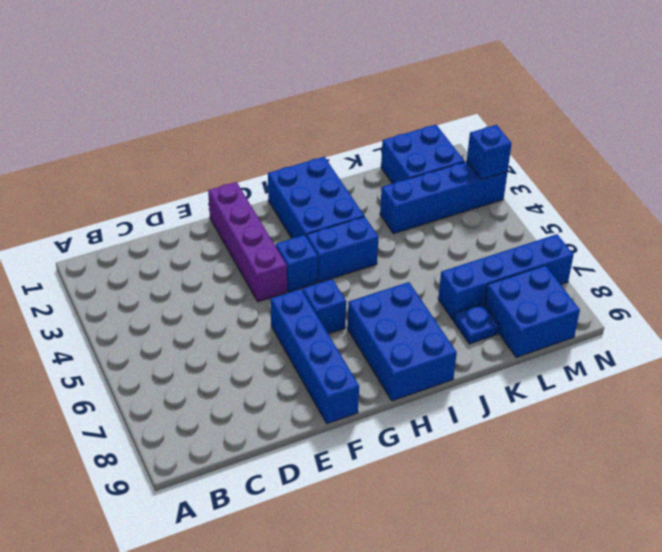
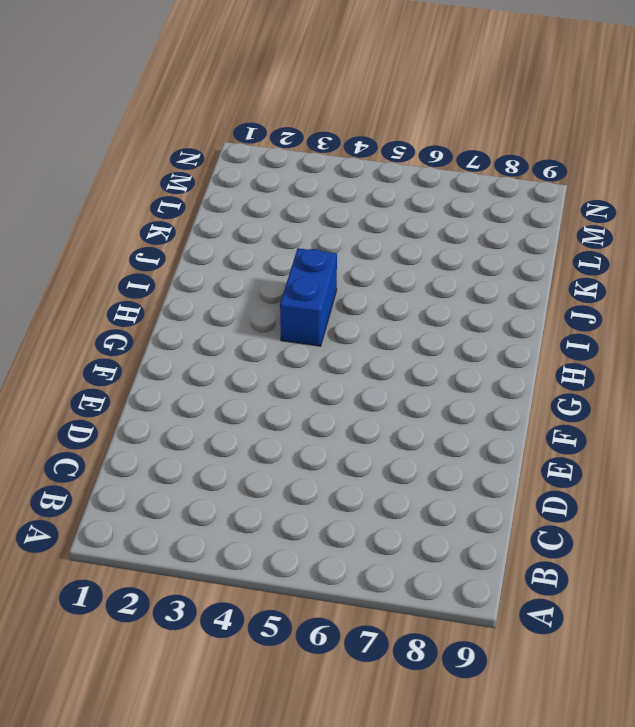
none -> purple brick F1:F4 level 1
none -> blue brick F6:F9 level 1
none -> blue brick G4 level 1

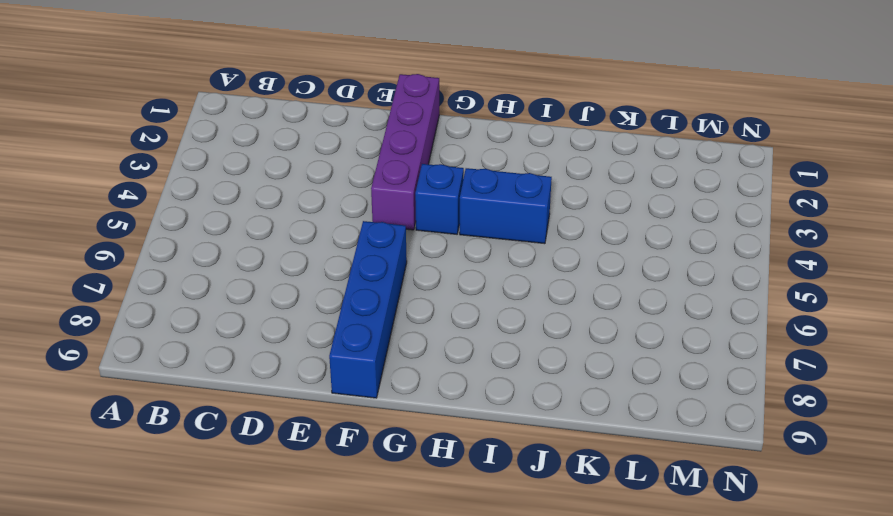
none -> blue brick G6 level 1
none -> blue brick H1:I3 level 1
none -> blue brick H7:I9 level 1

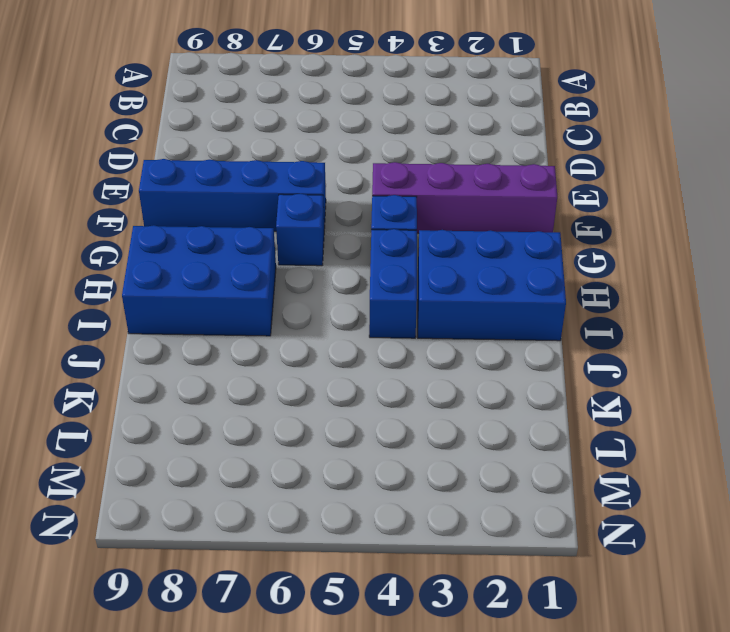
none -> blue brick K3:N3 level 1
none -> blue brick K7:N7 level 1
none -> blue plate K8 level 1

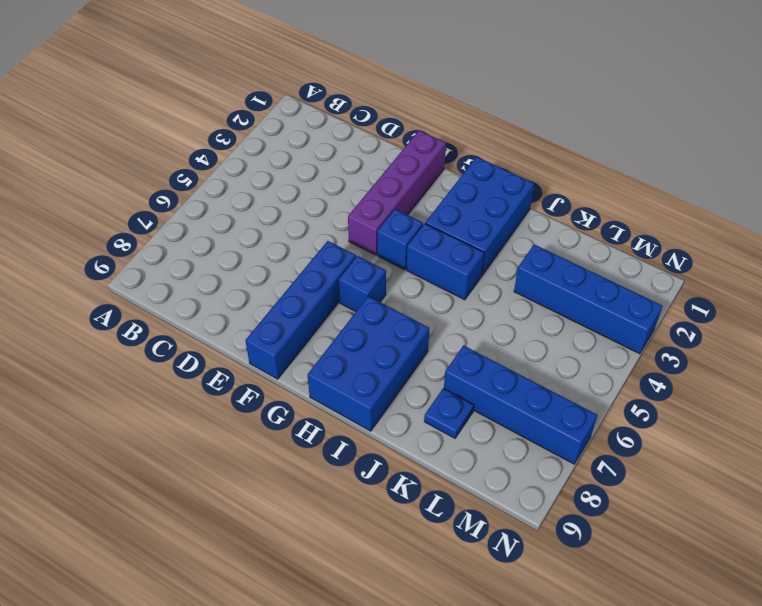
none -> blue brick L1:M2 level 1
none -> blue brick L8:M9 level 1
none -> blue brick N3 level 2

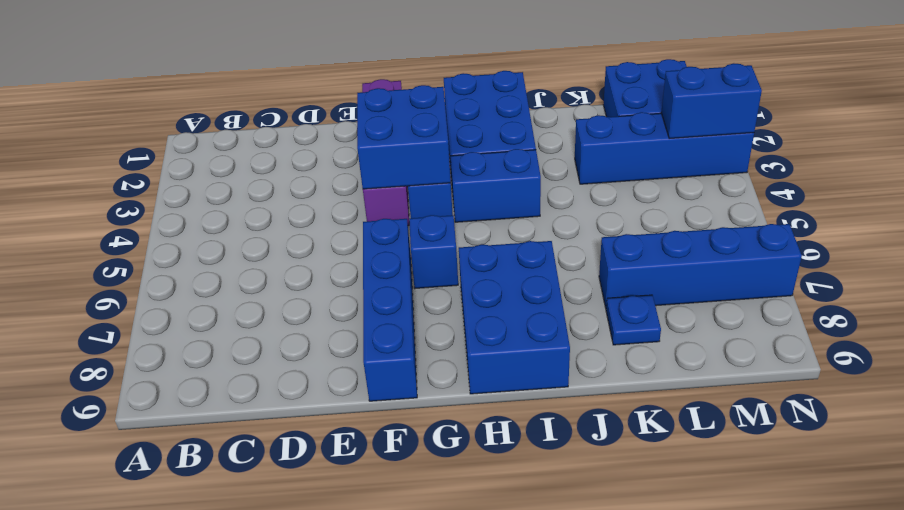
blue brick F3:G4 level 2 -> blue brick L8:M9 level 1
blue brick M3:N3 level 2 -> blue brick N3 level 2

